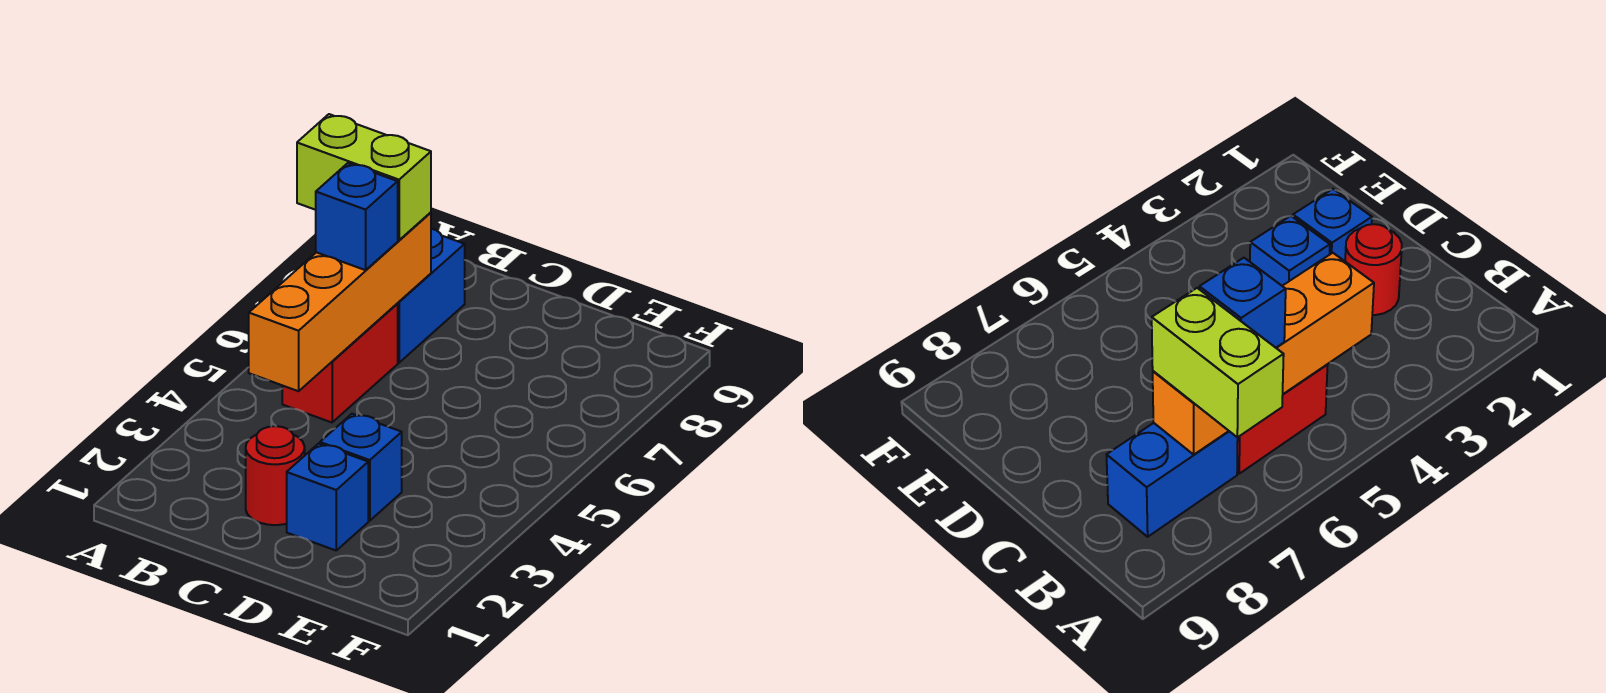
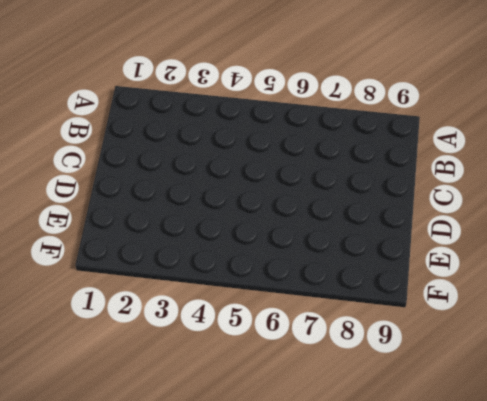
none -> red brick B5:B6 level 1
none -> blue brick B7:B8 level 1

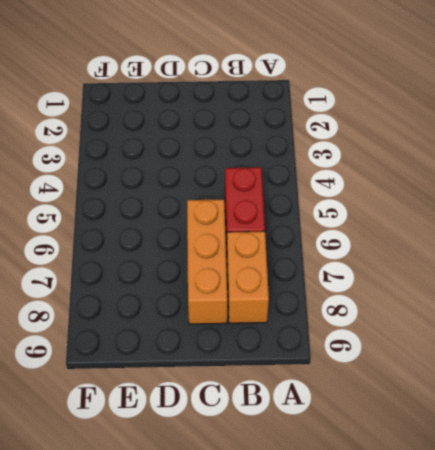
orange brick B7:B8 level 1 -> blue brick B7:B8 level 1
orange brick C6:C8 level 1 -> none
none -> red round brick C2 level 1
none -> blue brick D2 level 1

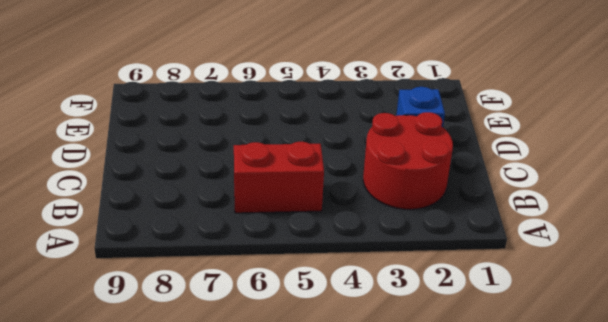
red round brick B2:C3 level 1 -> red round brick C2 level 1
none -> blue brick B7:B8 level 1
none -> blue brick D3 level 1

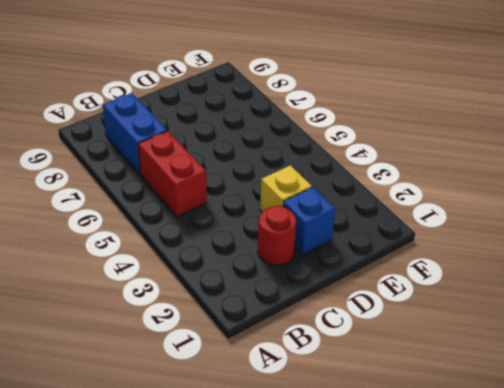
yellow brick D3 level 1 -> blue brick D3 level 1
none -> orange brick B4:B7 level 2
none -> lime brick A7:B7 level 3

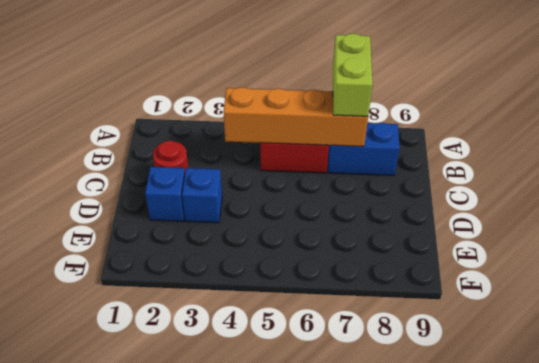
none -> blue brick B6 level 3

